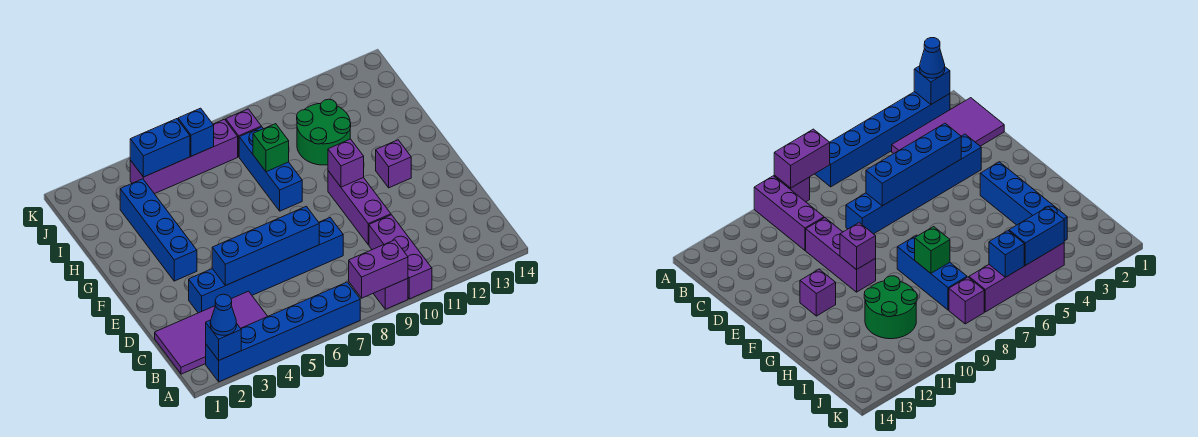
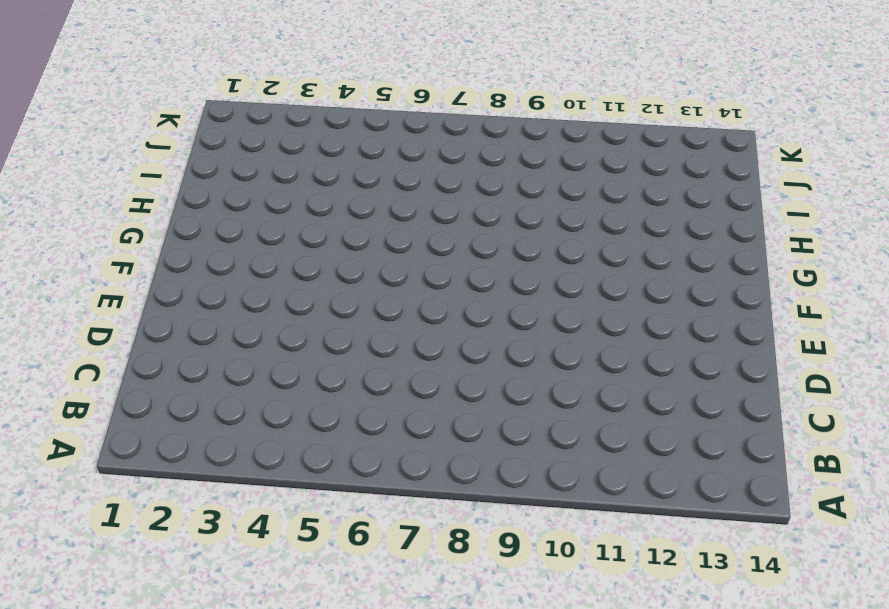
none -> blue brick A2:A7 level 1
none -> purple brick A9 level 1
none -> purple brick A10:C10 level 1

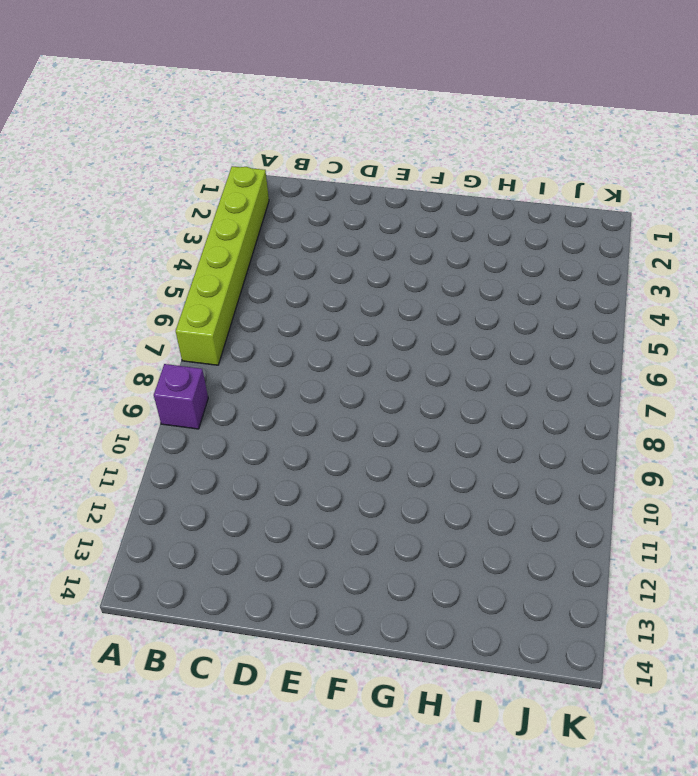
lime brick A2:A7 level 1 -> blue brick A2:A7 level 1
none -> purple brick A10:C10 level 1
none -> purple tile B1:C4 level 1
none -> blue brick D3:D8 level 1

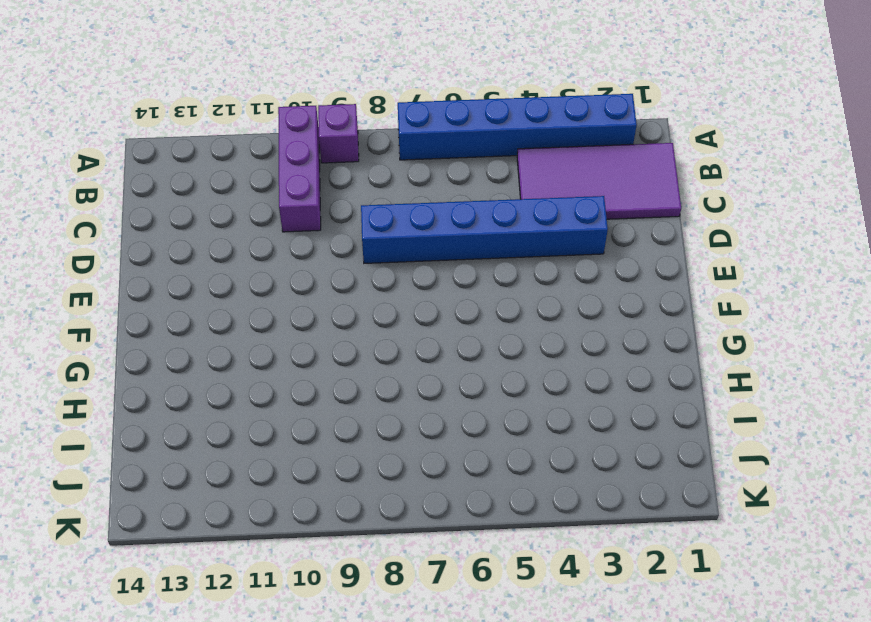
none -> purple brick D10:F10 level 1
none -> blue brick F3:I3 level 1
none -> purple brick F12 level 1

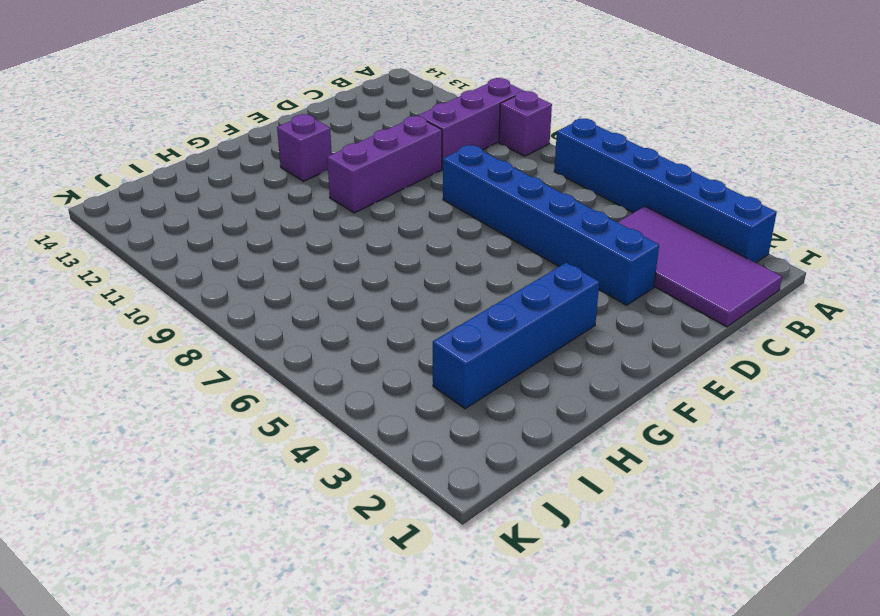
none -> blue brick G8:I8 level 1
none -> green round brick H10:I11 level 1
none -> purple brick J4:J7 level 1

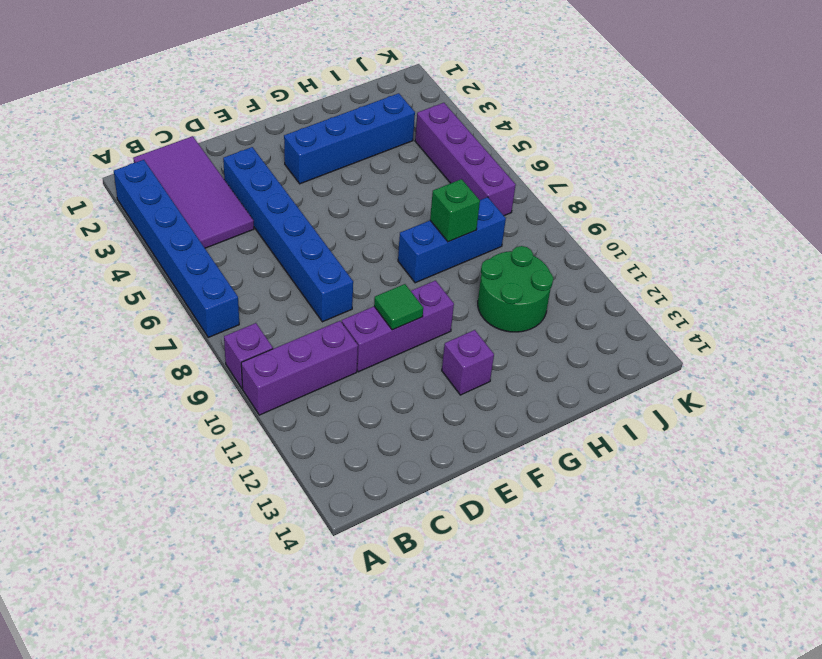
green tile E10 level 2 -> none
none -> purple brick J8 level 1
none -> blue brick A2 level 2
none -> purple brick A8:A9 level 2

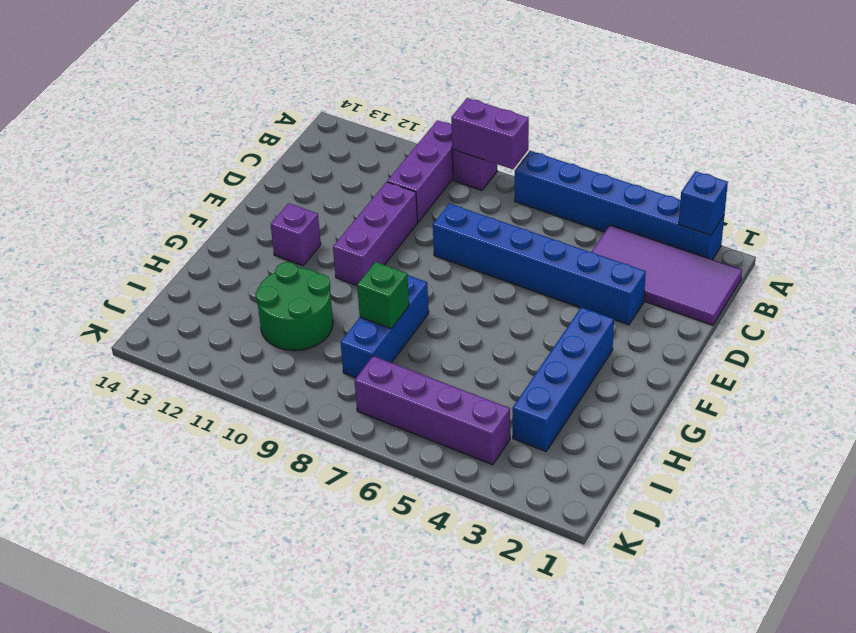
none -> purple brick J8 level 1
none -> blue brick D4:D7 level 2
none -> purple brick F10 level 2

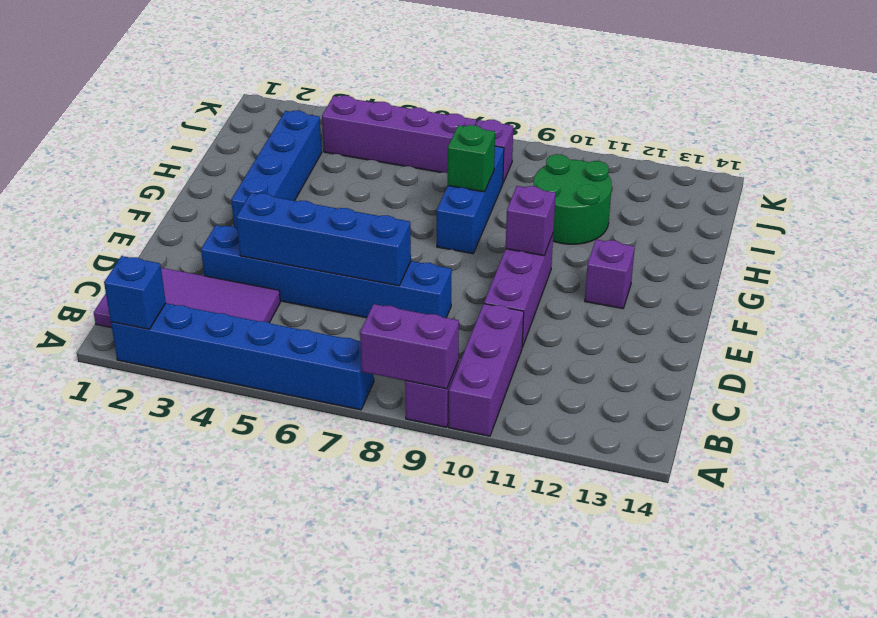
none -> blue brick J4:J5 level 2
none -> blue brick J6 level 2
none -> blue cone A2 level 3

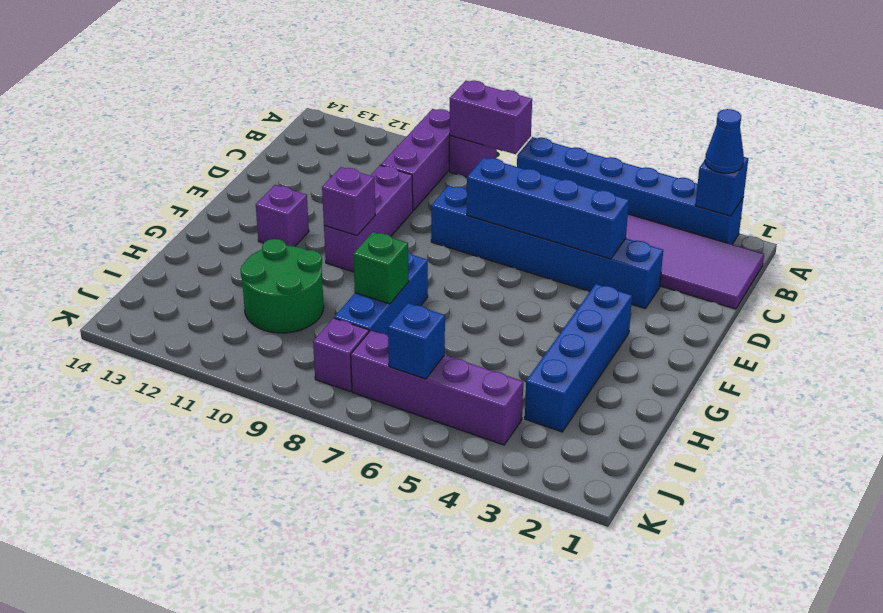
none -> blue brick J4:J5 level 2

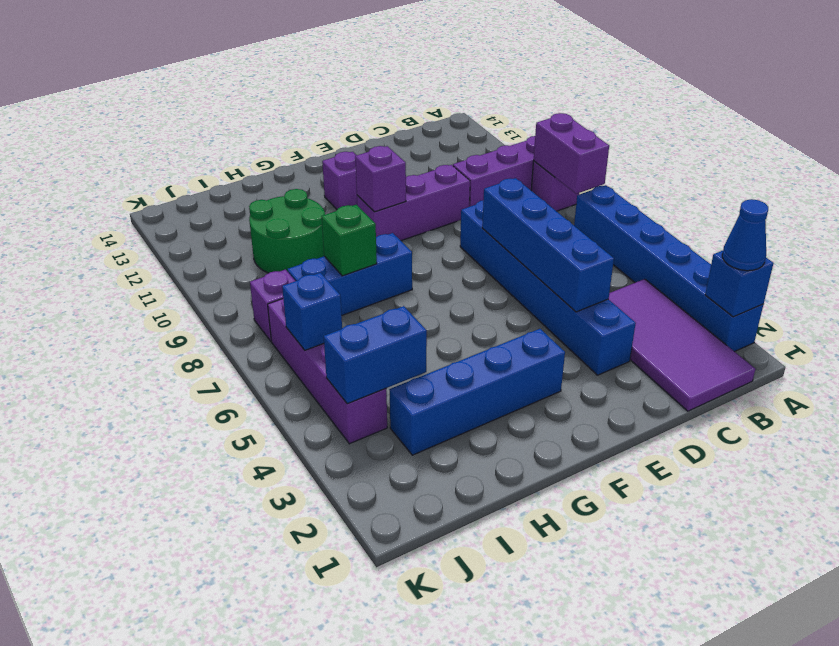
blue brick I4:J4 level 2 -> blue brick J4:J5 level 2

